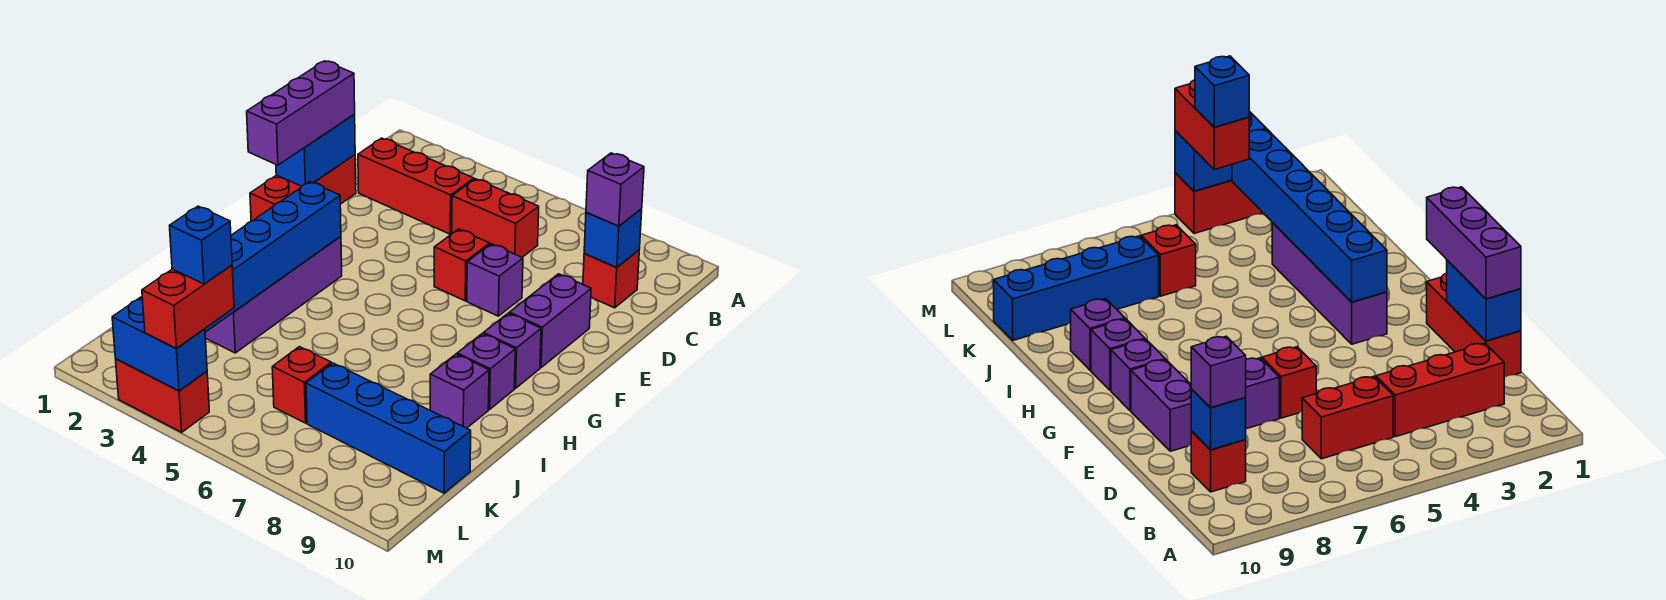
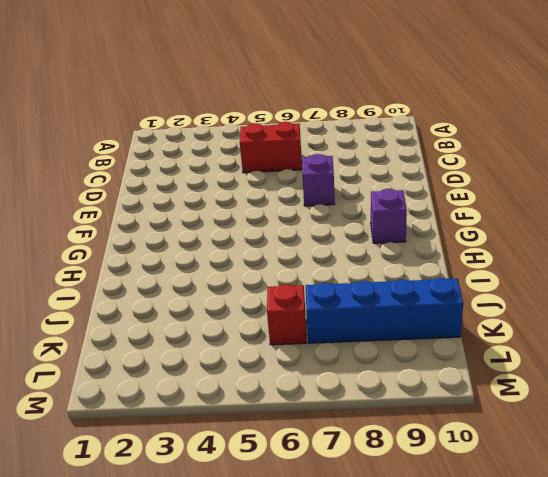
none -> red brick C2:C4 level 1
none -> red brick C9 level 1
none -> red brick D1:F1 level 1

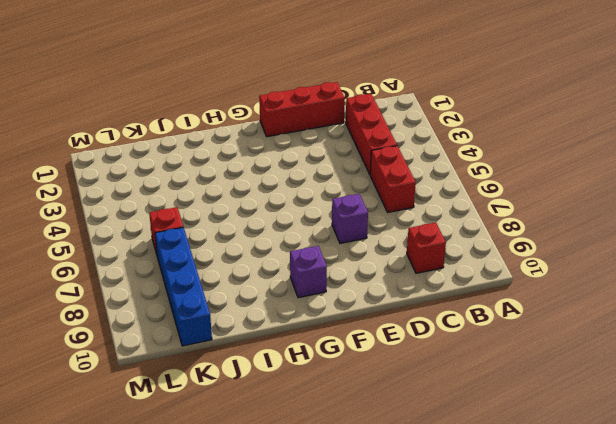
none -> red brick E6 level 1
none -> purple brick E9:F9 level 1
none -> purple brick G3:J3 level 1

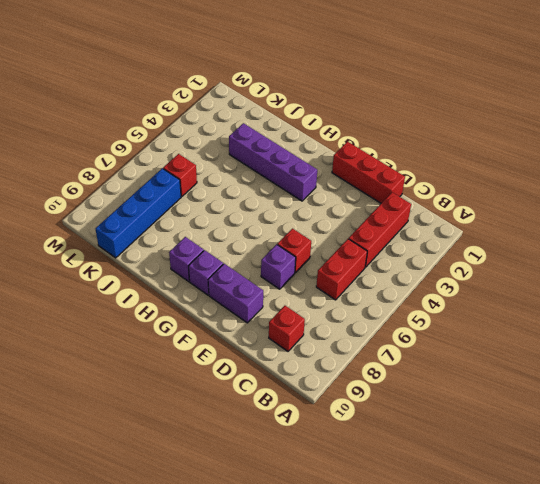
none -> purple brick I9 level 1
none -> red brick M3:M4 level 1
none -> blue brick C9 level 2

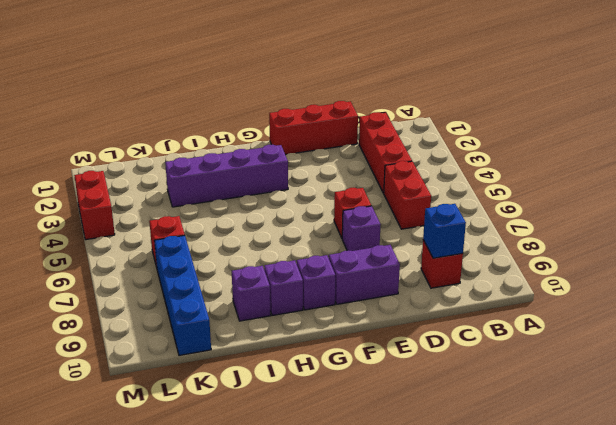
none -> blue brick D1:E1 level 2
none -> blue brick G3:L3 level 2
none -> blue brick M3:M4 level 2

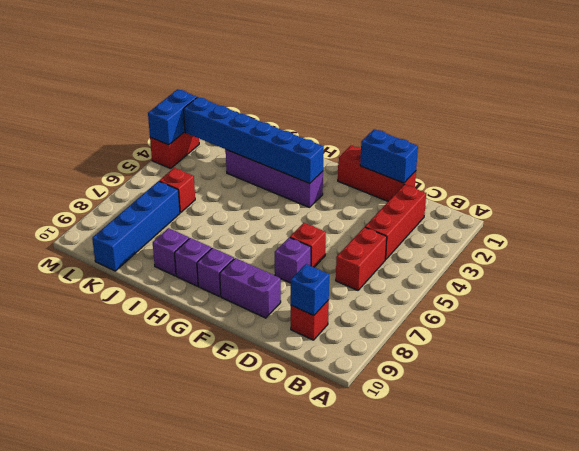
none -> purple brick C9 level 3
none -> purple brick D1:F1 level 3
none -> red brick L4:M4 level 3

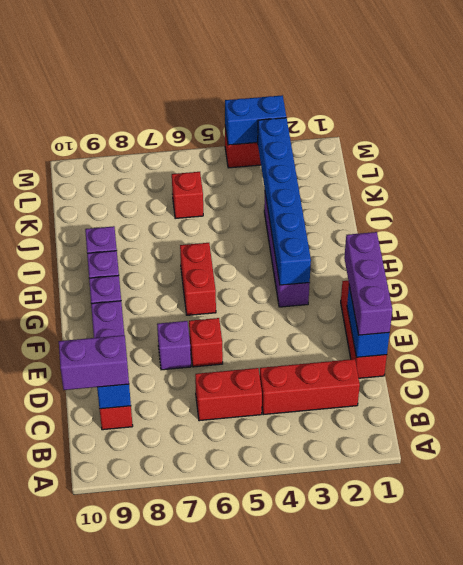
purple brick C9:C10 level 3 -> purple brick C9 level 3
red brick G6:H6 level 1 -> red brick L4:M4 level 3
none -> blue brick K7:K10 level 1
none -> blue brick L4 level 4

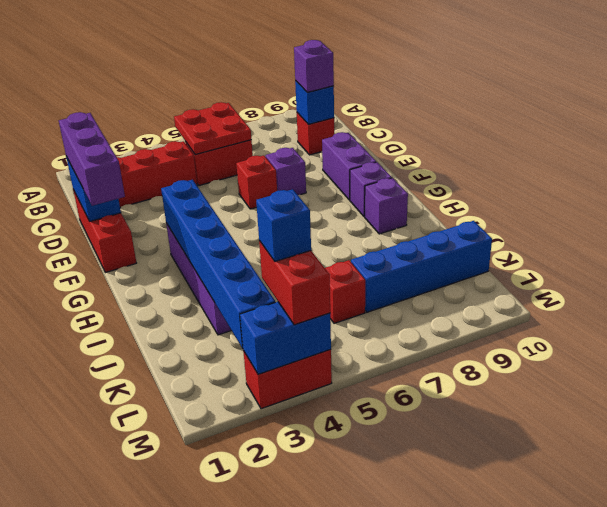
red plate B5:C6 level 2 -> none
none -> purple brick I9 level 1

